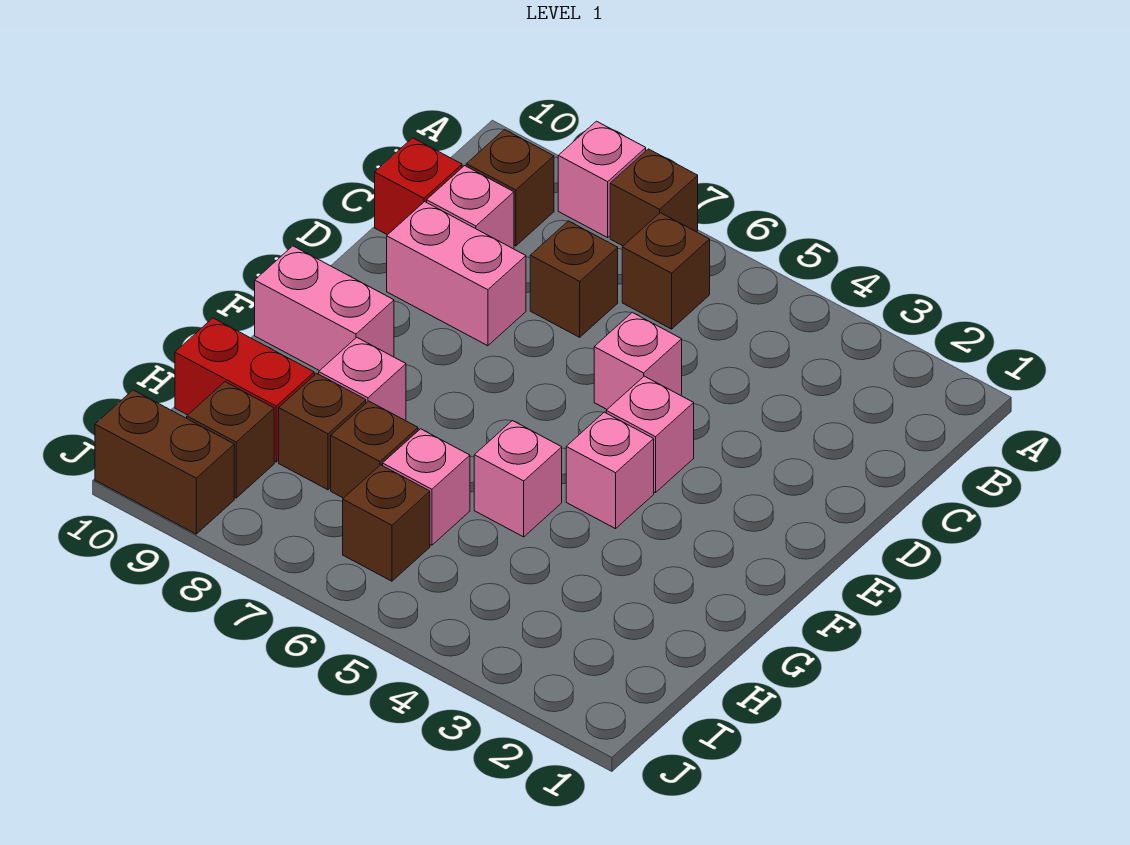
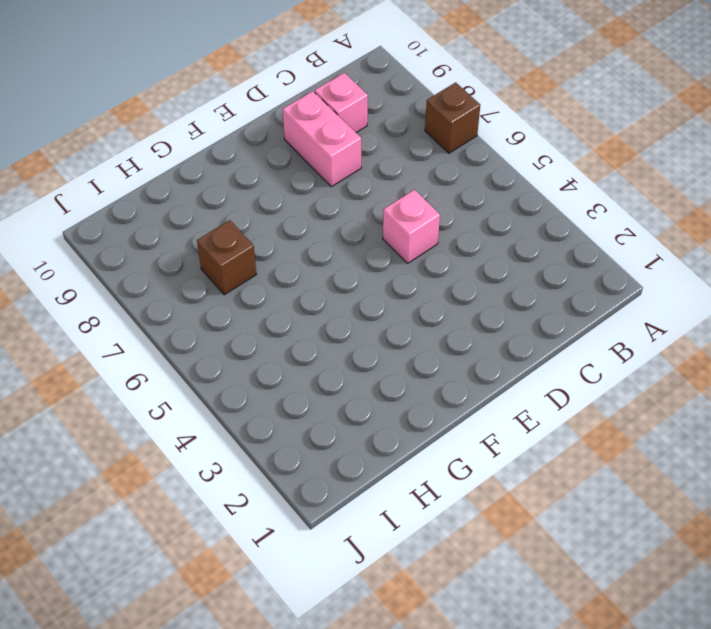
none -> pink brick A8 level 1
none -> brown brick B6 level 1
none -> brown brick B9 level 1

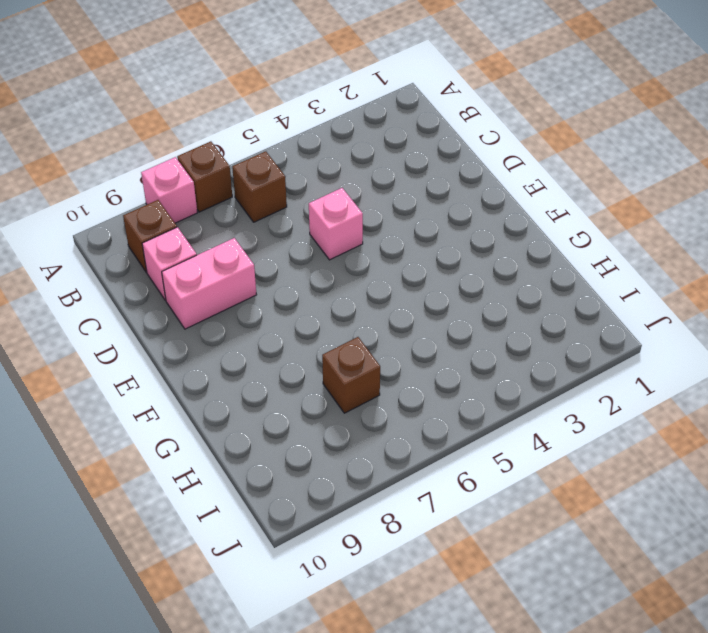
none -> brown brick C7 level 1
none -> red brick C10 level 1
none -> pink brick E4 level 1

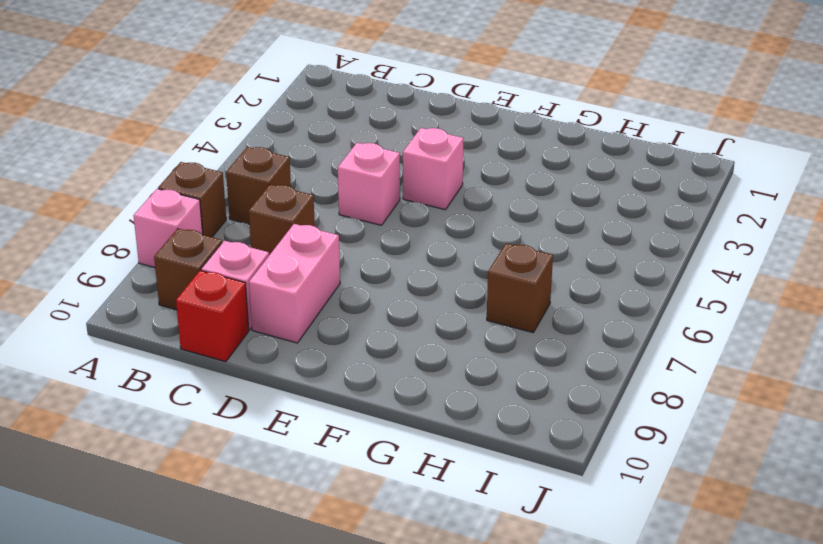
none -> pink brick F4 level 1
none -> pink brick F9:F10 level 1
none -> pink brick G5 level 1

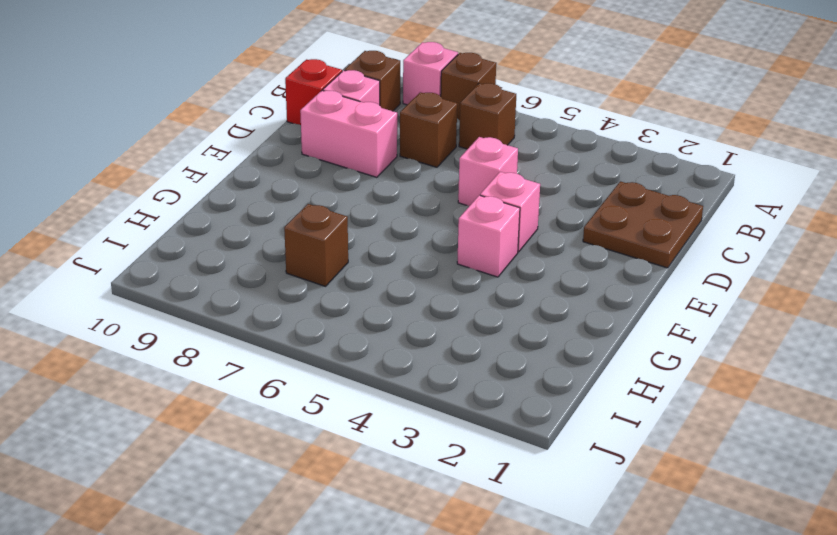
brown plate C1:D2 level 1 -> none
none -> pink brick F9:F10 level 1
none -> pink brick G5 level 1
none -> pink brick G8 level 1

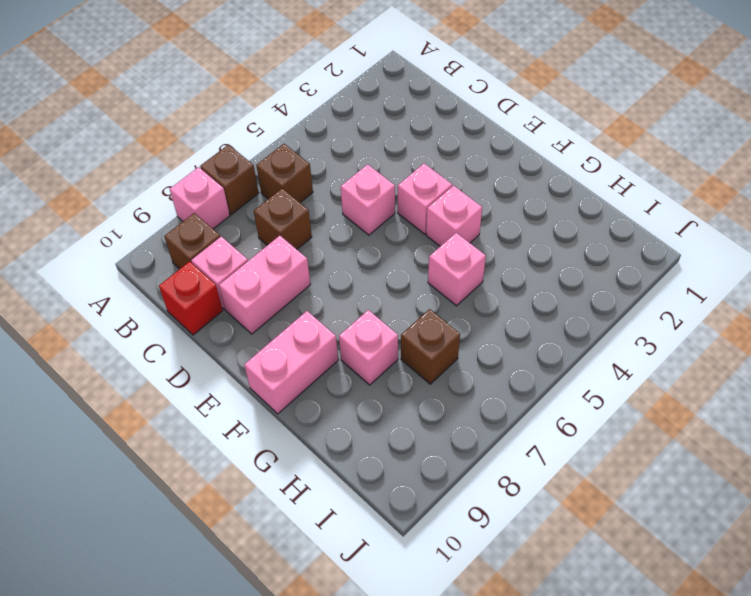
none -> pink brick H6 level 1
none -> brown brick H8 level 1
none -> red brick H9:H10 level 1

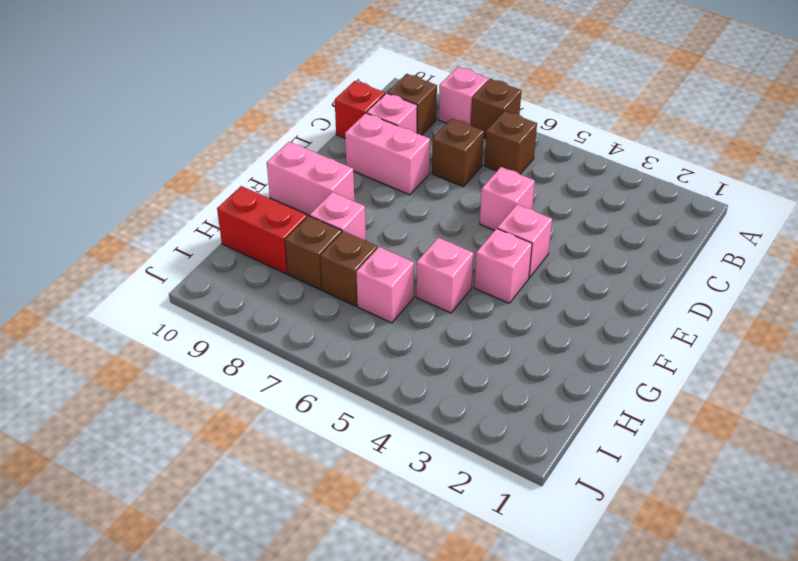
none -> brown brick I6 level 1
none -> brown brick I9 level 1
none -> brown brick J9:J10 level 1

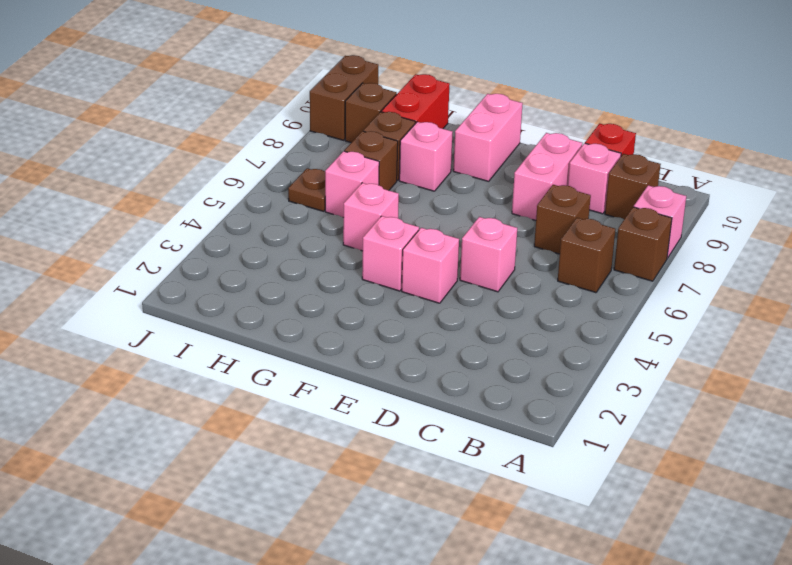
brown plate I6 level 1 -> brown brick I6 level 1

